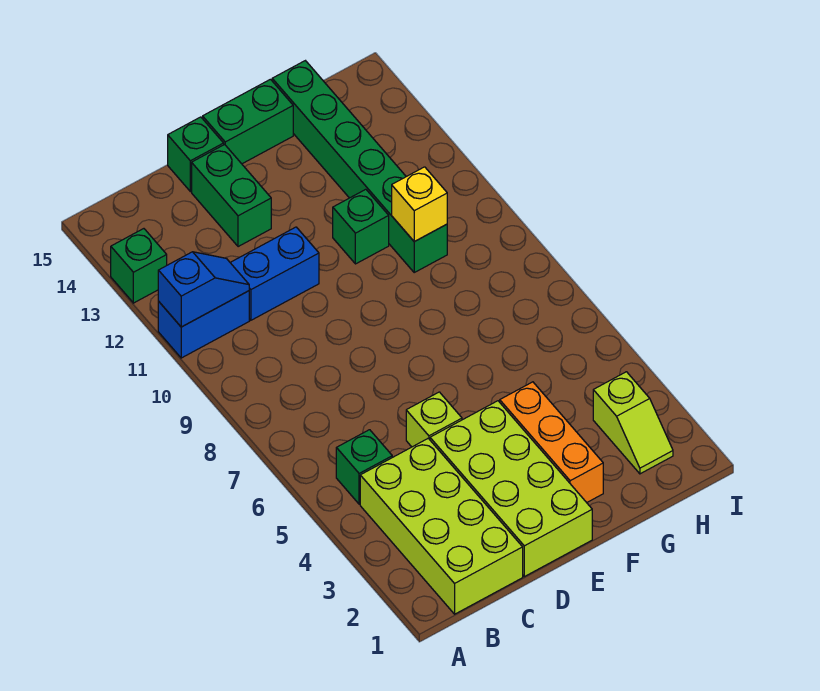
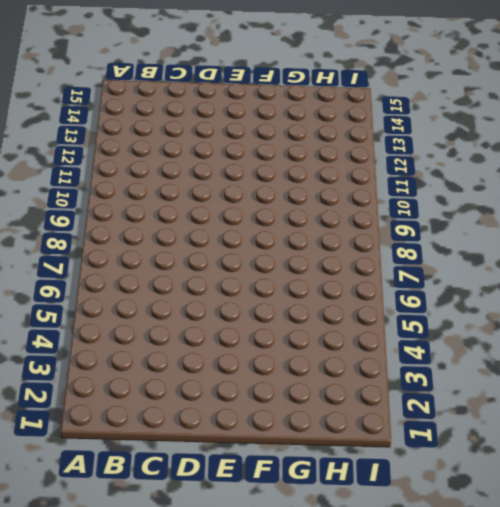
none -> blue brick A11:B11 level 1
none -> green brick A13 level 1
none -> lime brick B1:C4 level 1

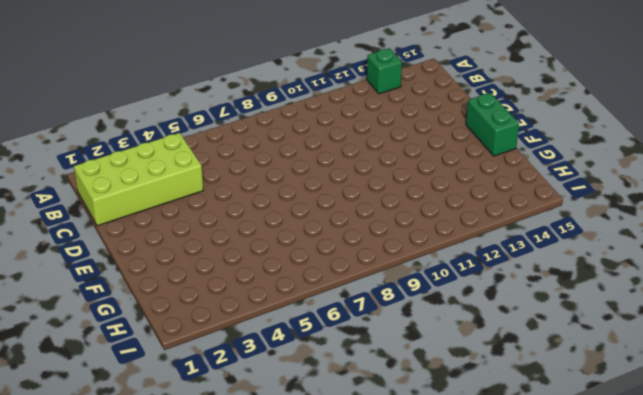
none -> blue brick A11:B11 level 1
none -> green brick B5 level 1
none -> blue brick C11:D11 level 1

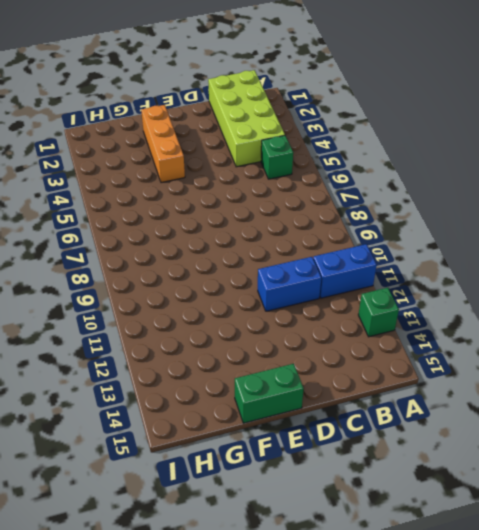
none -> lime brick D1:E4 level 1
none -> lime brick D5 level 1
none -> green brick D13:D14 level 1

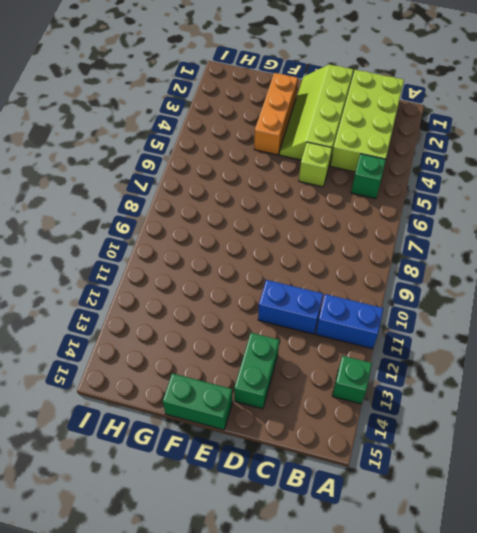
lime slope D1:E4 level 1 top D -> lime brick D1:E4 level 1
none -> green brick D15 level 1
none -> green brick F11 level 1
none -> green brick G10:G15 level 1

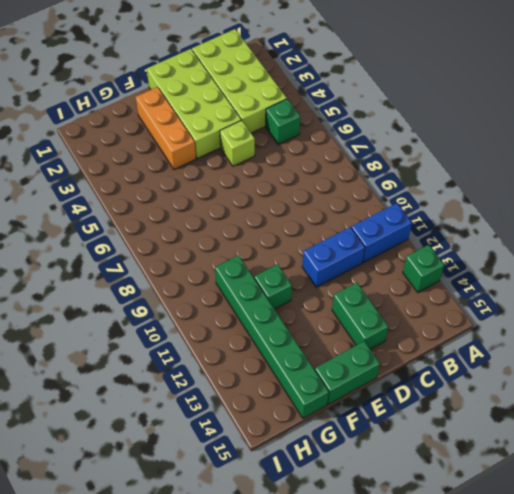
none -> green brick D15 level 1
none -> lime slope H2:H3 level 1 top 3
none -> blue slope A11:B11 level 2 top A

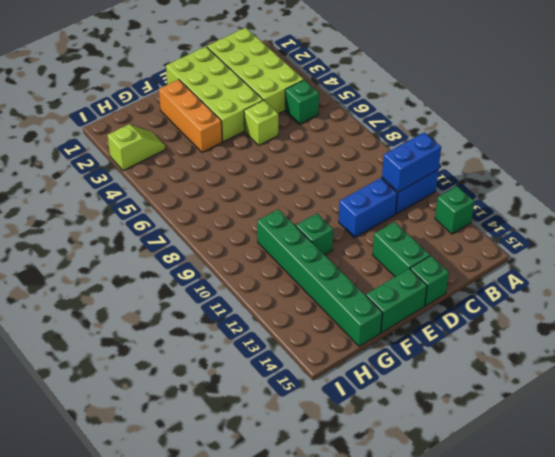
blue brick A11:B11 level 2 -> blue slope A11:B11 level 2 top A
lime slope H3:I3 level 1 top I -> lime slope H2:H3 level 1 top 3
none -> yellow brick G10 level 2

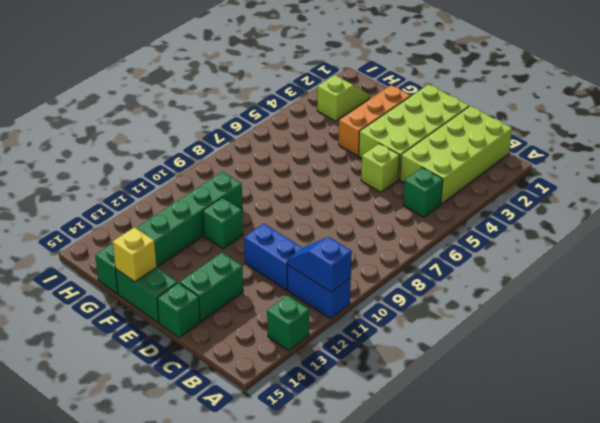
yellow brick F15 level 2 -> yellow brick G10 level 2

